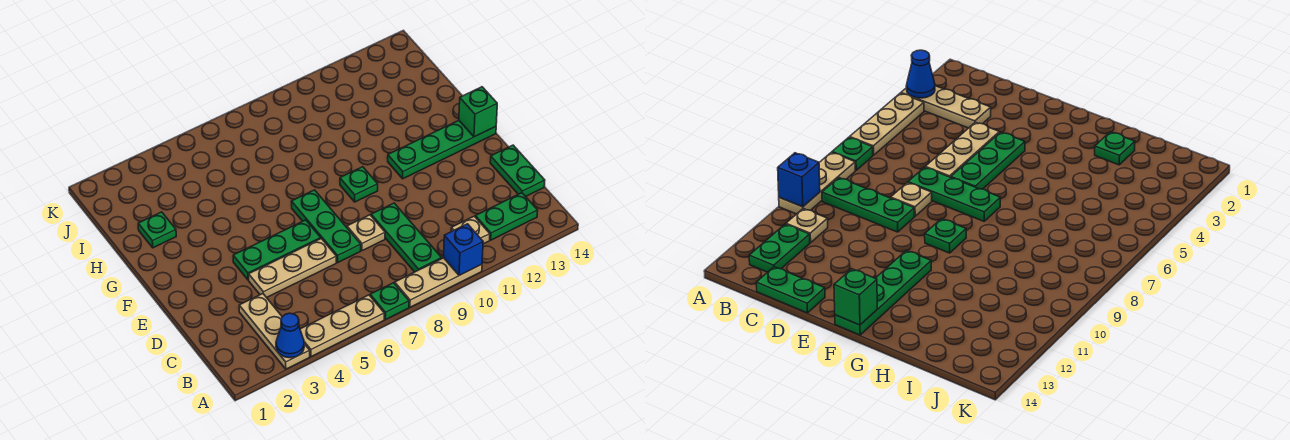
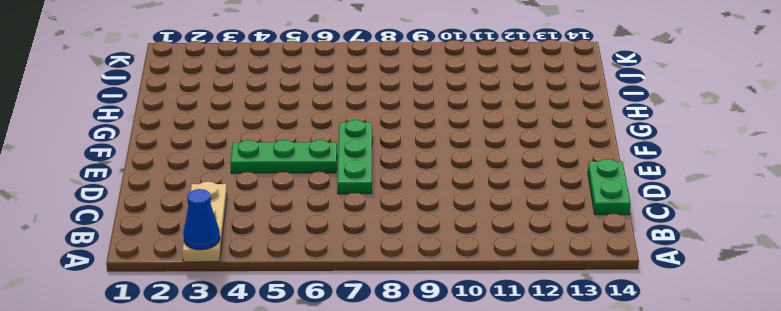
none -> tan plate A4:A6 level 1
none -> green plate A7 level 1
none -> tan plate A8:A10 level 1

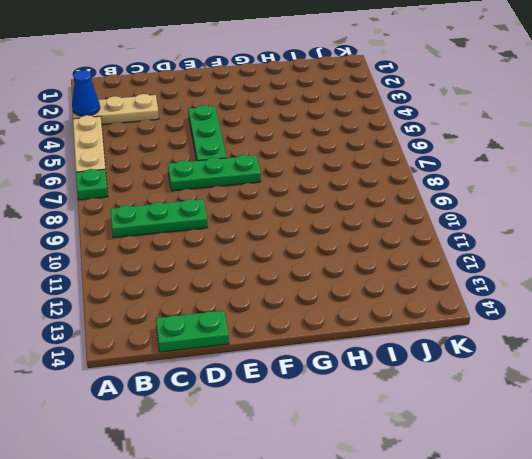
none -> tan plate A8:A10 level 1
none -> tan plate B11 level 1
none -> green plate B12:B13 level 1

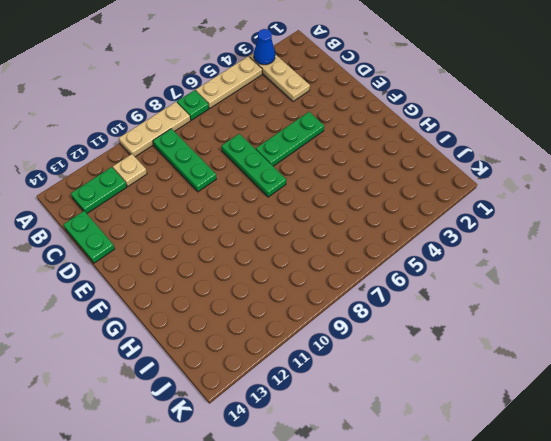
none -> tan plate D4:D6 level 1
none -> tan plate D8 level 1
none -> green plate F9 level 1

